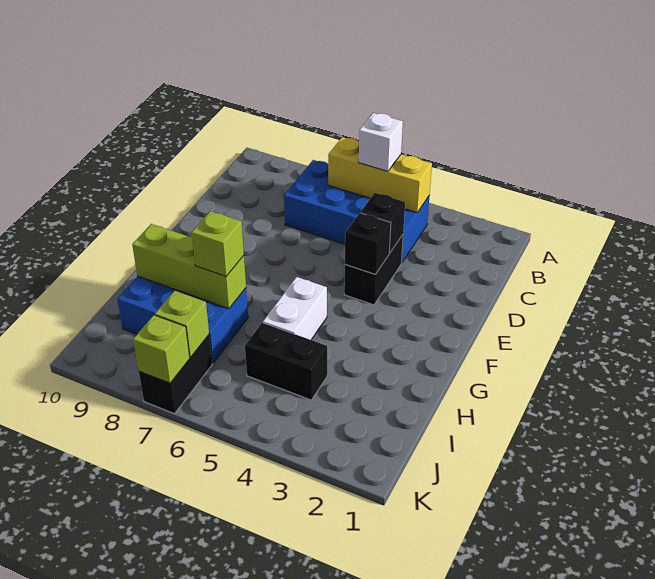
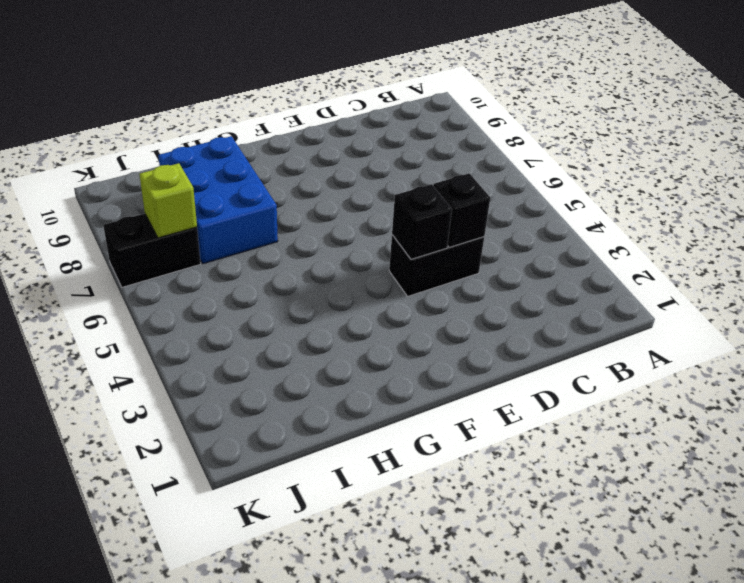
none -> blue brick B4:C7 level 1
none -> white brick G5:H5 level 1
none -> black brick I4:I5 level 1

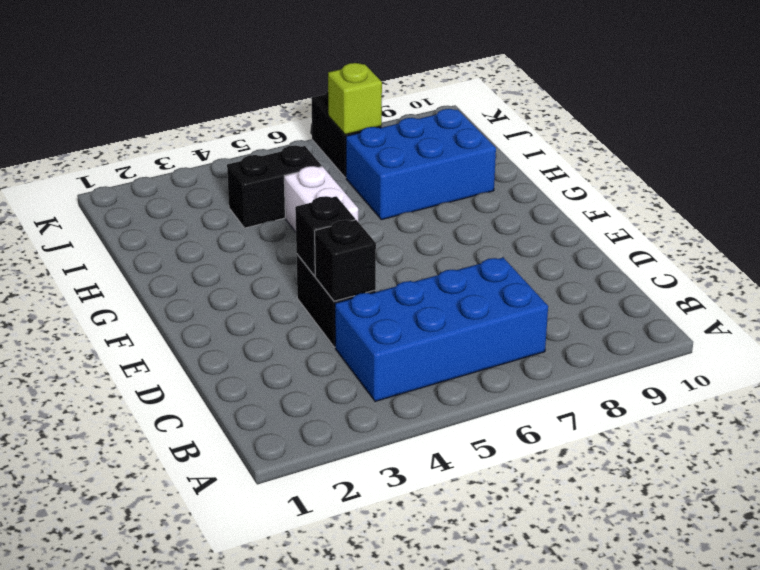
none -> yellow brick B4:B6 level 2
none -> lime brick H7:H9 level 2
none -> lime brick K7 level 2

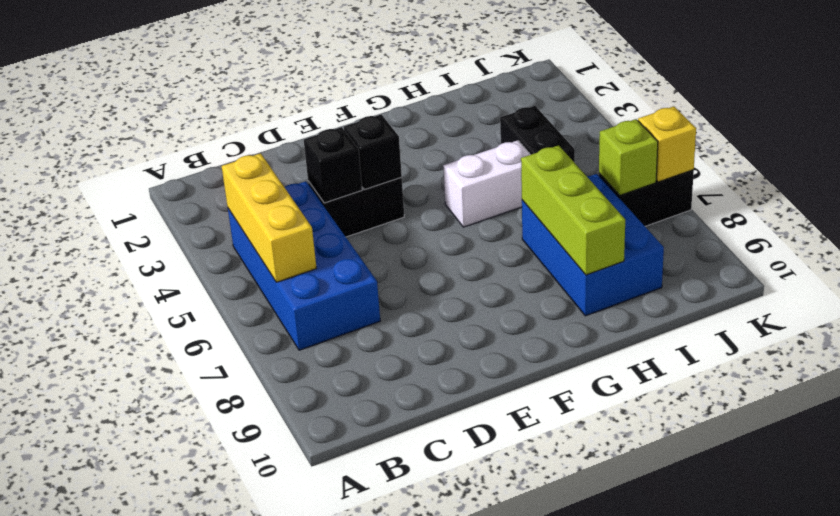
yellow brick K7 level 2 -> lime brick K7 level 2
none -> white brick B5 level 3
none -> lime brick H7 level 3

